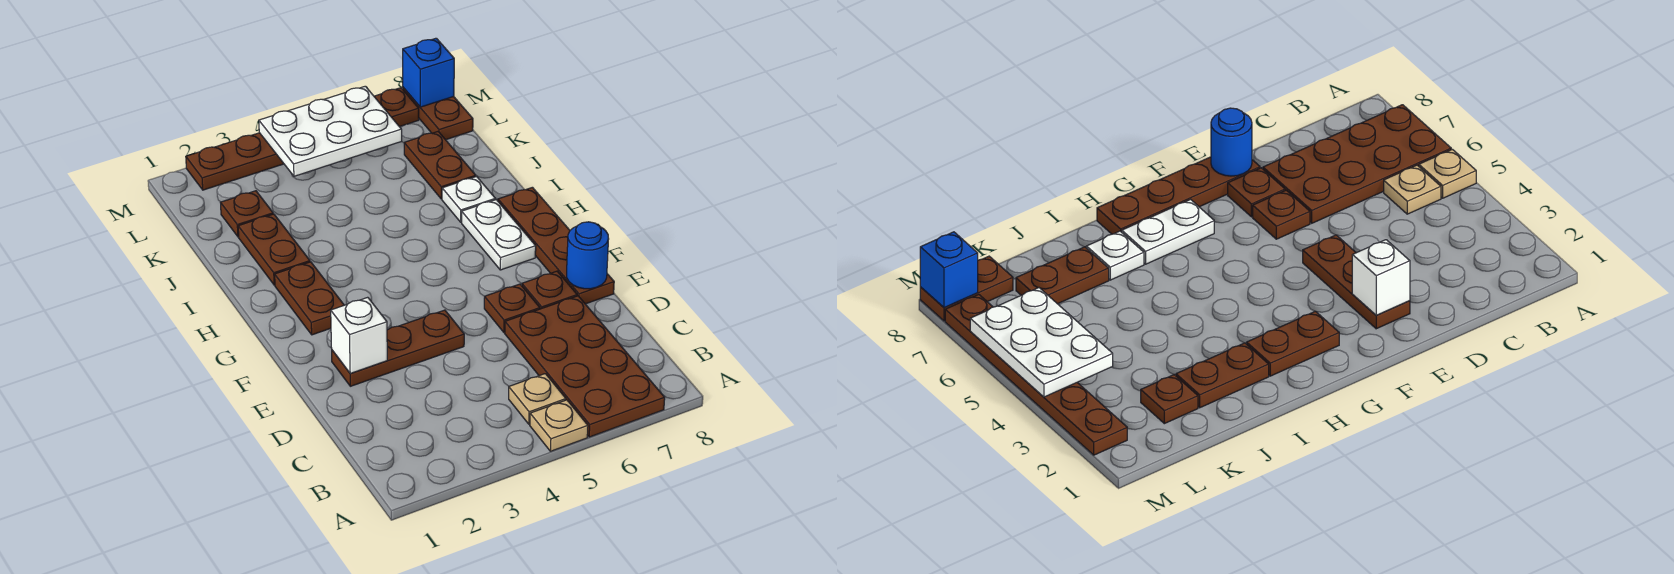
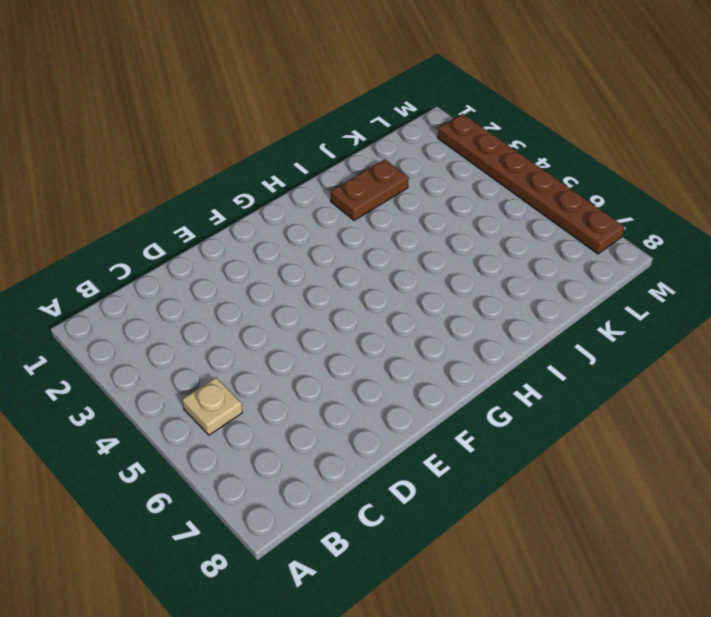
none -> tan plate A5 level 1
none -> brown plate A6:D7 level 1
none -> brown plate E2:E4 level 1

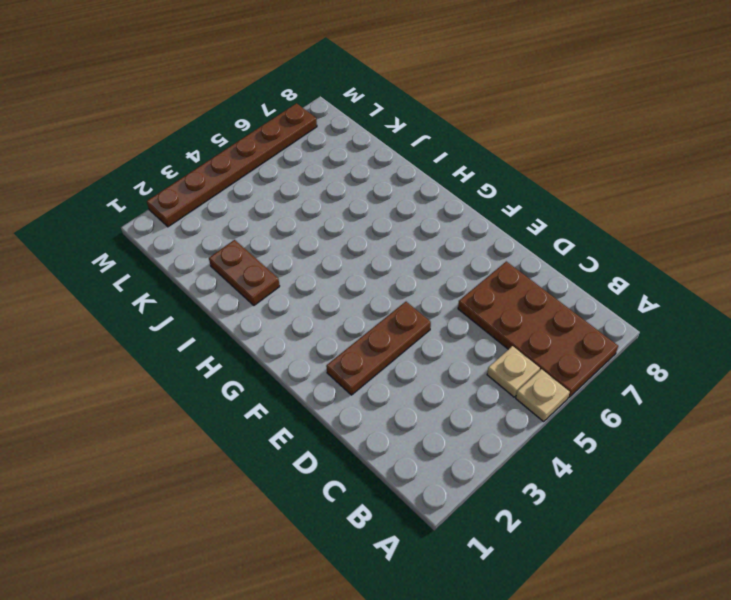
none -> brown plate E6 level 1
none -> brown plate E7 level 1
none -> brown plate E8:H8 level 1

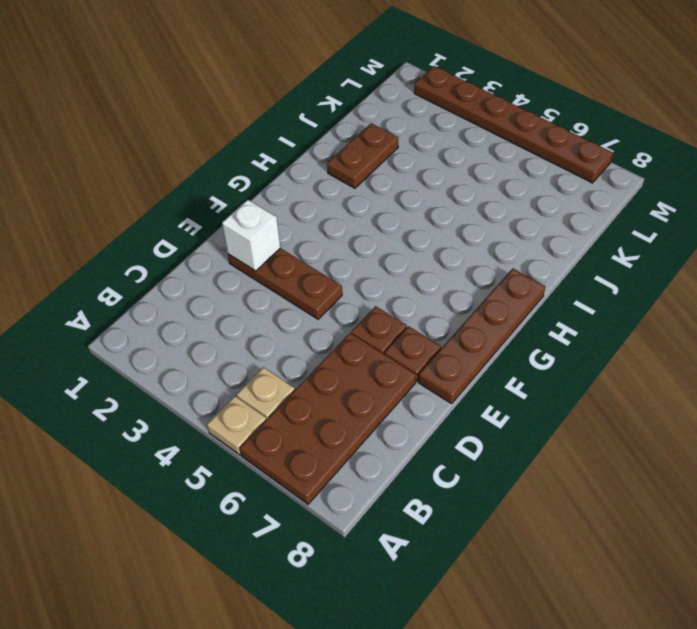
none -> brown plate G2:H2 level 1
none -> white plate G7:H7 level 1
none -> white plate I7 level 1

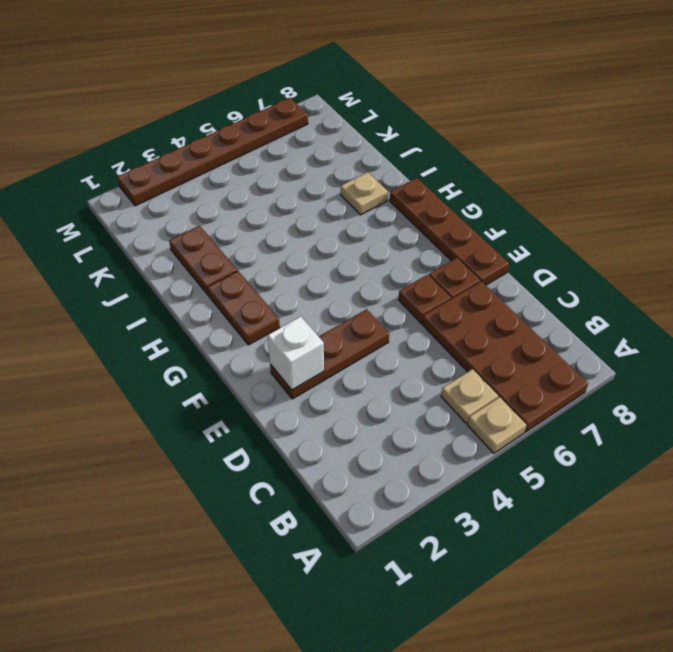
tan plate I7 level 1 -> white plate I7 level 1
none -> white plate G7:H7 level 1
none -> brown plate J7:K7 level 1
none -> brown plate K2 level 1

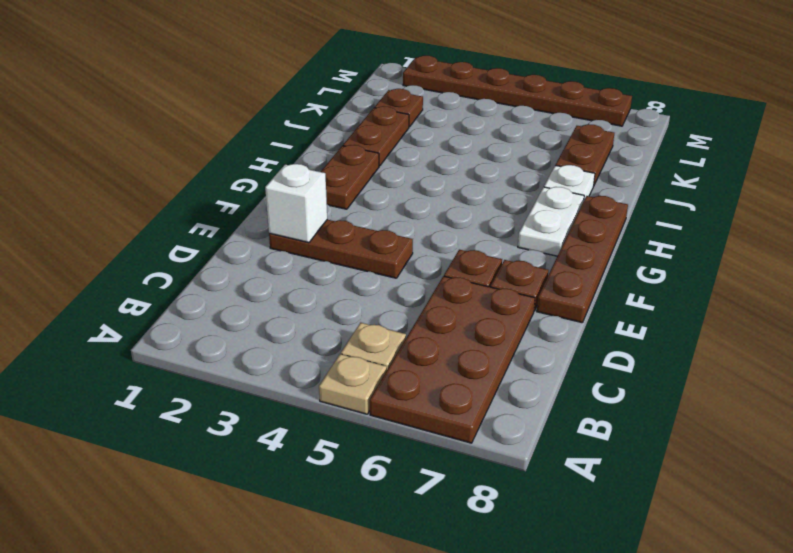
none -> brown plate L8:M8 level 1
none -> blue round brick E8 level 2
none -> white plate L4:M6 level 2

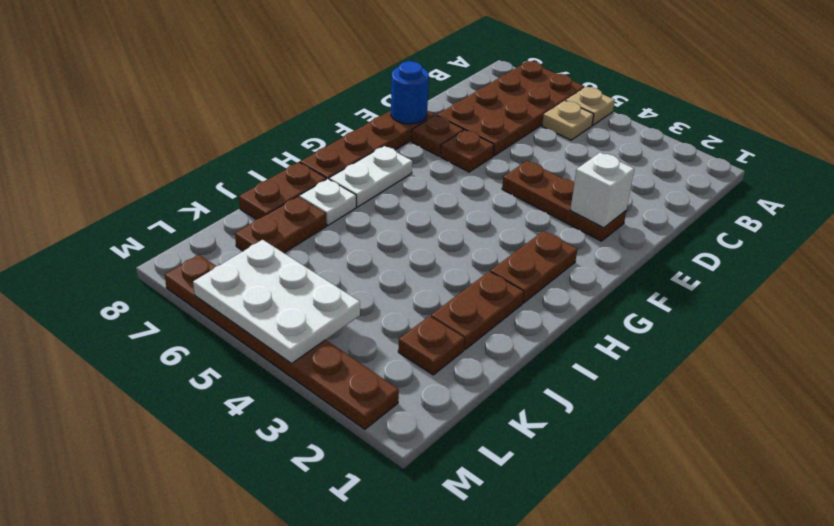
brown plate I8:J8 level 1 -> brown plate L8:M8 level 1
none -> blue brick M8 level 2

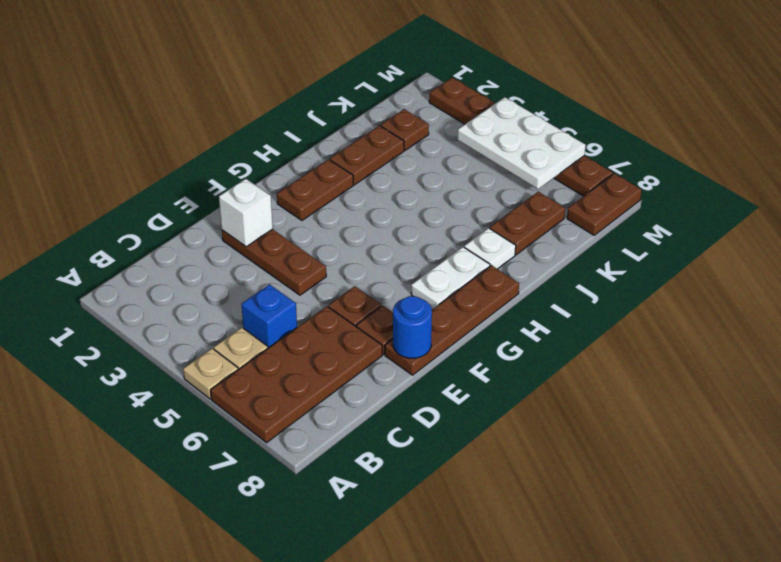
blue brick C5 level 1 -> blue brick M8 level 2

